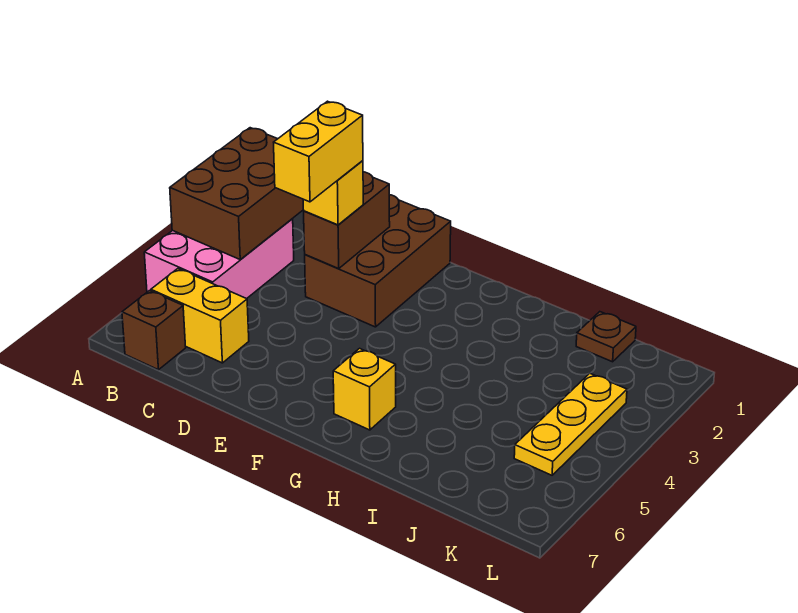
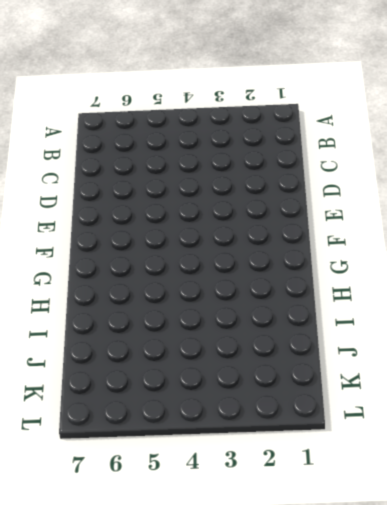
none -> pink brick A3:B5 level 1
none -> yellow brick B6:C6 level 1

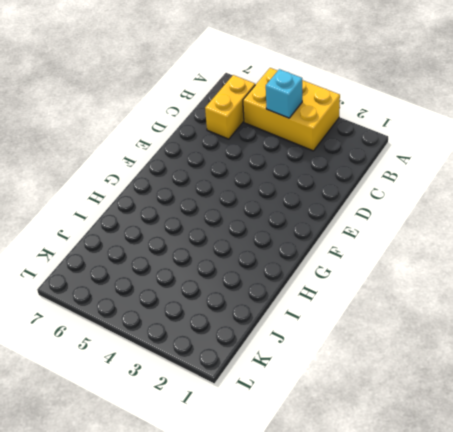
yellow brick A3:B5 level 1 -> pink brick A3:B5 level 1
cyan brick B4 level 2 -> brown brick A2:B4 level 2
none -> brown brick B7 level 1
none -> brown brick D1:E3 level 1

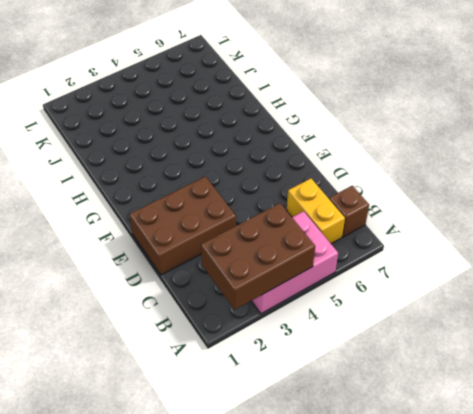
none -> yellow brick G6 level 1
none -> brown plate J1 level 1

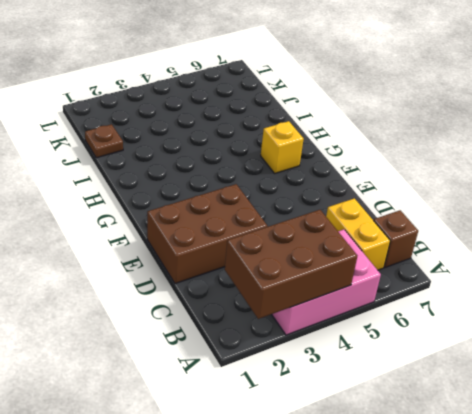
none -> yellow plate K3:K5 level 1
none -> brown brick D2:D3 level 2

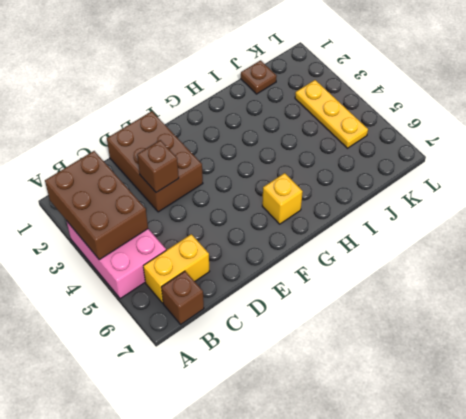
brown brick D3 level 2 -> brown brick D2:D3 level 2
none -> yellow brick D3 level 3
none -> yellow brick D3:D4 level 4

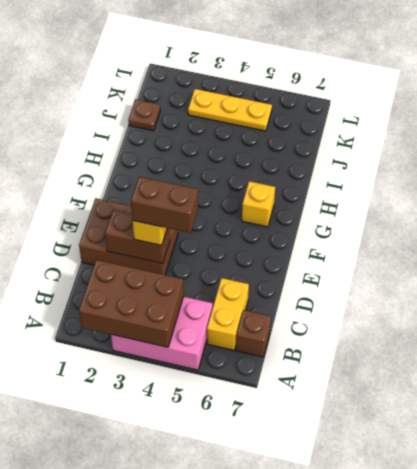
brown brick D3:D4 level 4 -> yellow brick D3:D4 level 4

